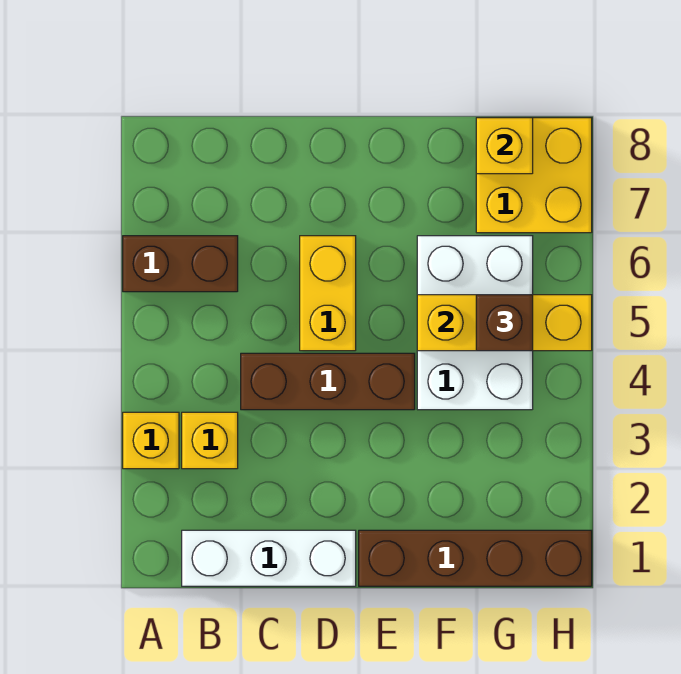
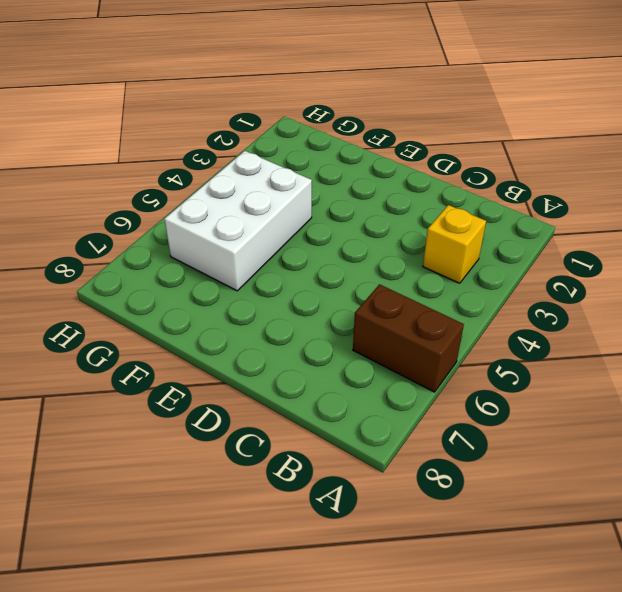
none -> yellow brick A3 level 1
none -> white brick B1:D1 level 1
none -> brown brick C4:E4 level 1

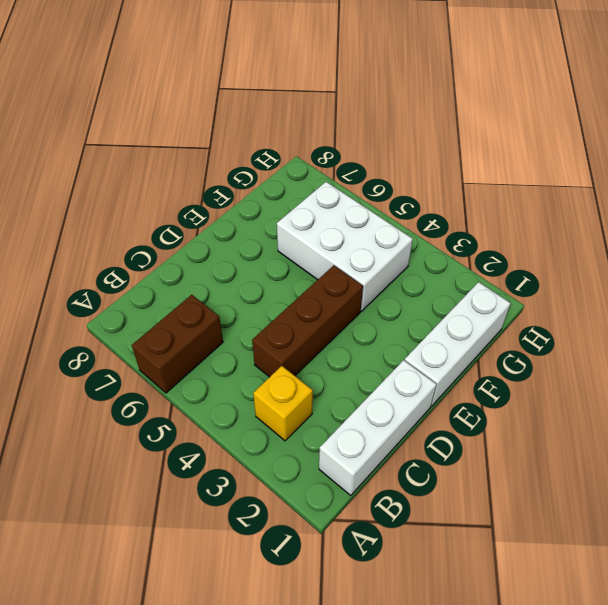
white brick E1:G1 level 1 -> brown brick E1:H1 level 1
none -> yellow brick A3 level 1
none -> yellow brick D5:D6 level 1
none -> yellow brick G7:H8 level 1

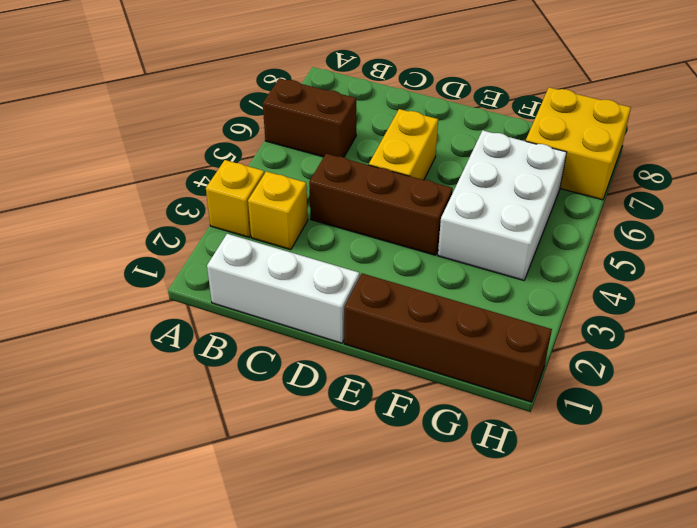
none -> yellow brick F5:H5 level 2
none -> yellow brick G8 level 2
none -> brown brick G5 level 3

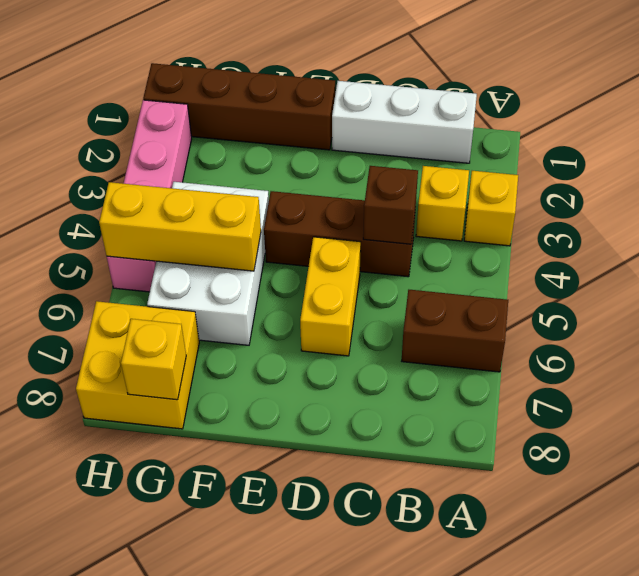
brown brick C4 level 2 -> brown brick G5 level 3
pink brick H2:H5 level 1 -> none

